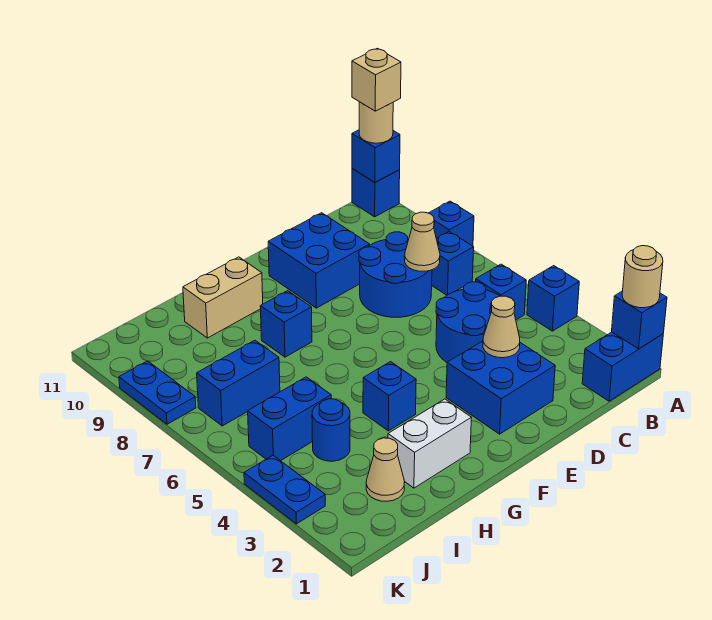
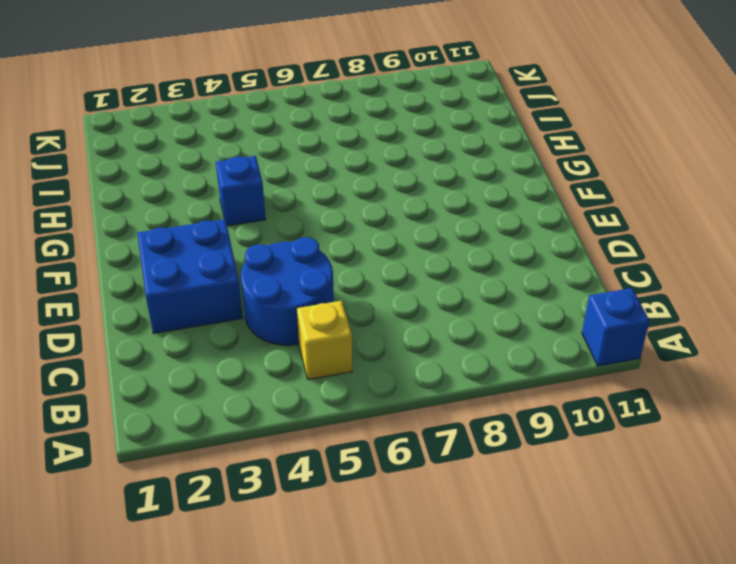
yellow brick B5 level 1 -> blue brick B5 level 1
none -> blue brick A1:B1 level 1
none -> blue brick A4 level 1
none -> blue brick A8 level 1

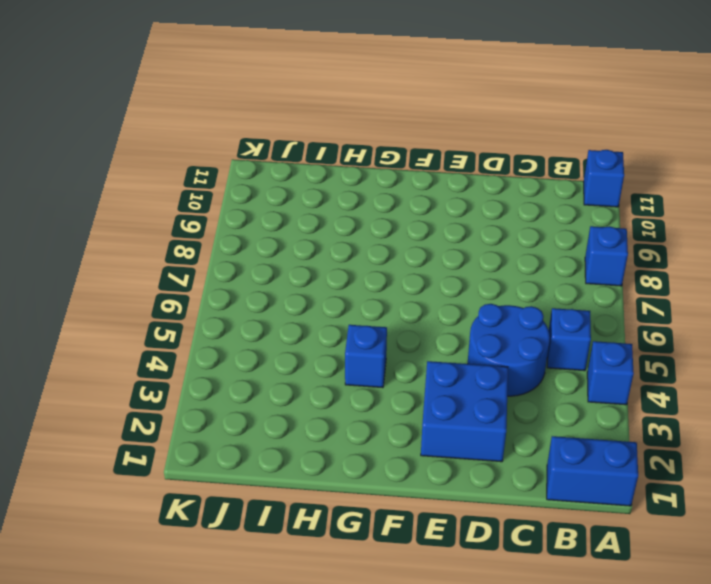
none -> blue brick B7 level 1
none -> blue round brick C7:D8 level 1
none -> blue brick D9:E10 level 1

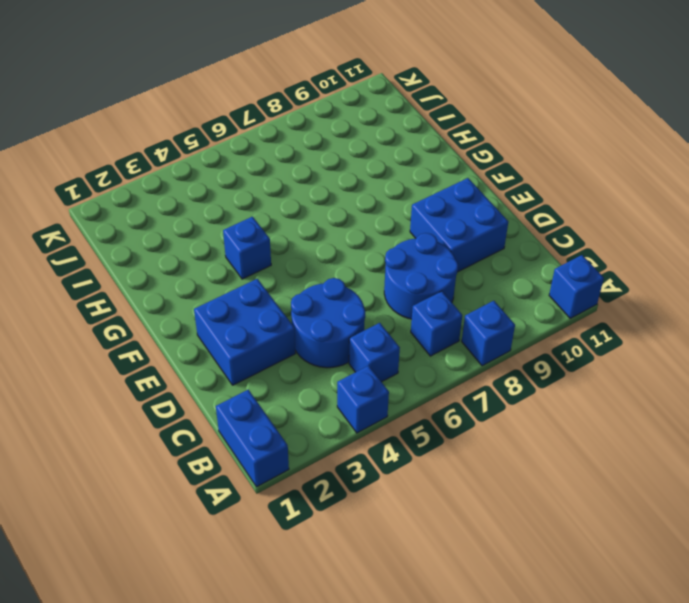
none -> white brick G2:H2 level 1
none -> blue brick G8 level 1
none -> tan brick G10:H10 level 1

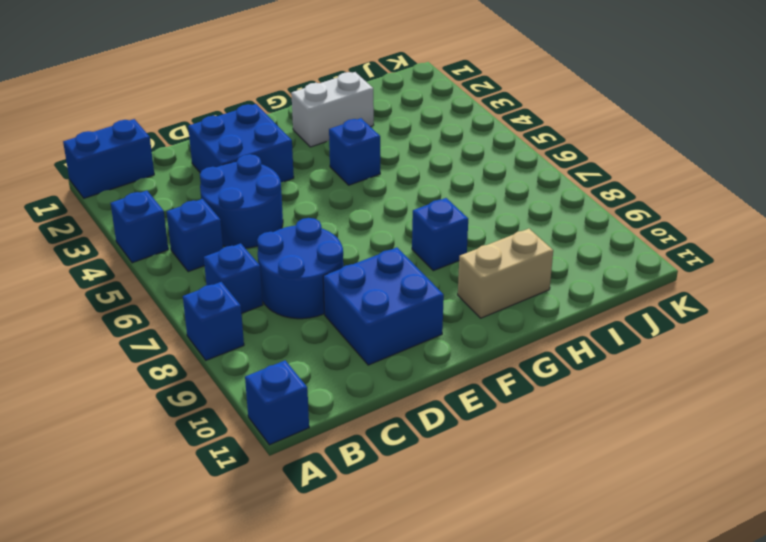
none -> tan cone I2 level 1
none -> blue round brick I4 level 1
none -> blue brick I5:J5 level 1

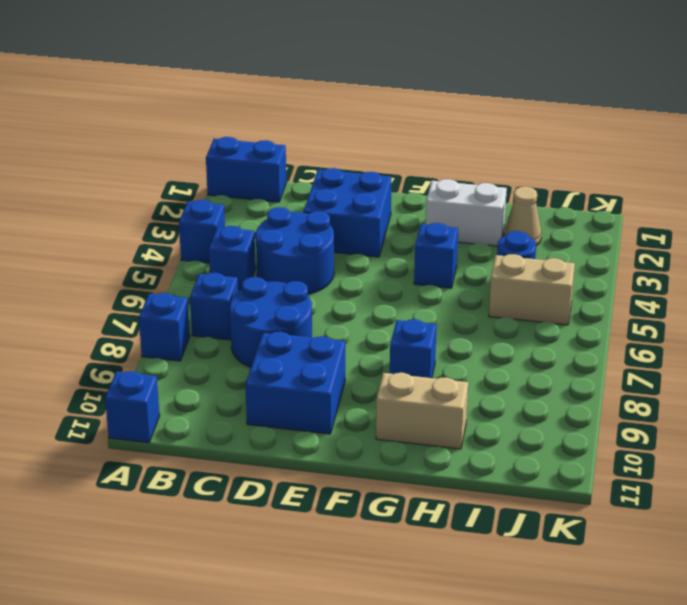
tan brick I5:J5 level 1 -> blue brick I5:J5 level 1
none -> blue brick I7:J7 level 1
none -> blue plate K3:K4 level 1
none -> blue plate K8:K9 level 1

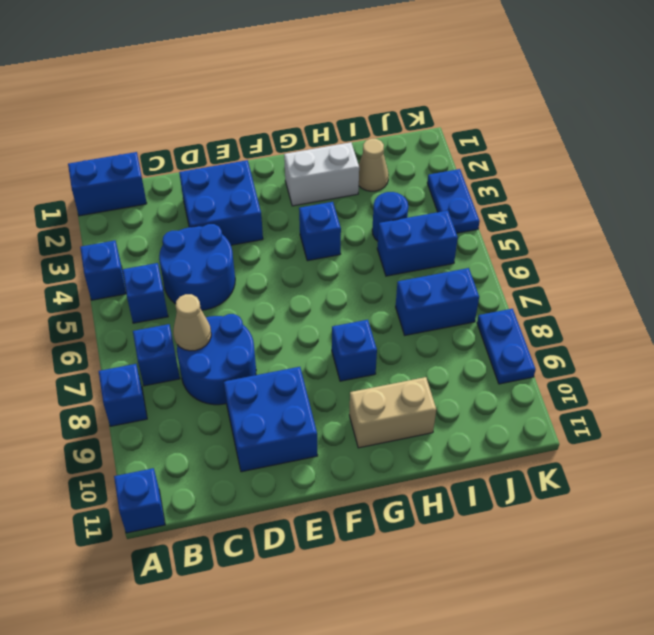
none -> blue brick A1 level 2
none -> blue brick A11 level 2
none -> tan cone D3 level 2

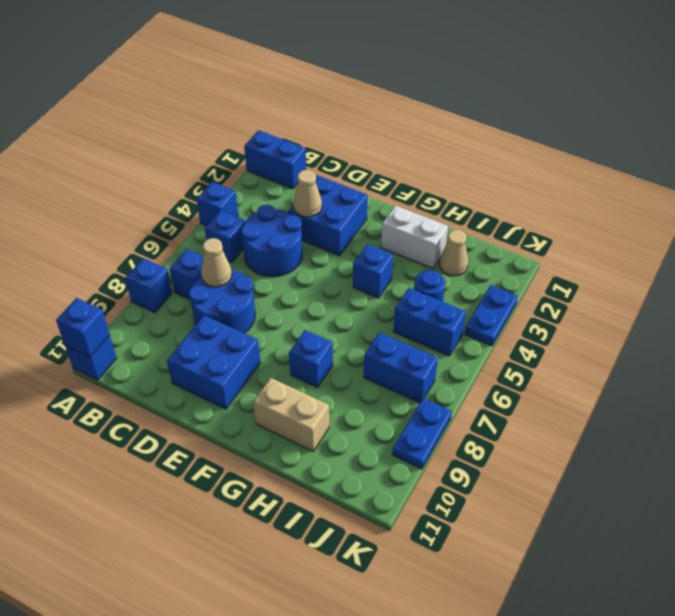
none -> blue brick A1 level 2
none -> tan round brick A1 level 3
none -> tan round brick A11 level 3

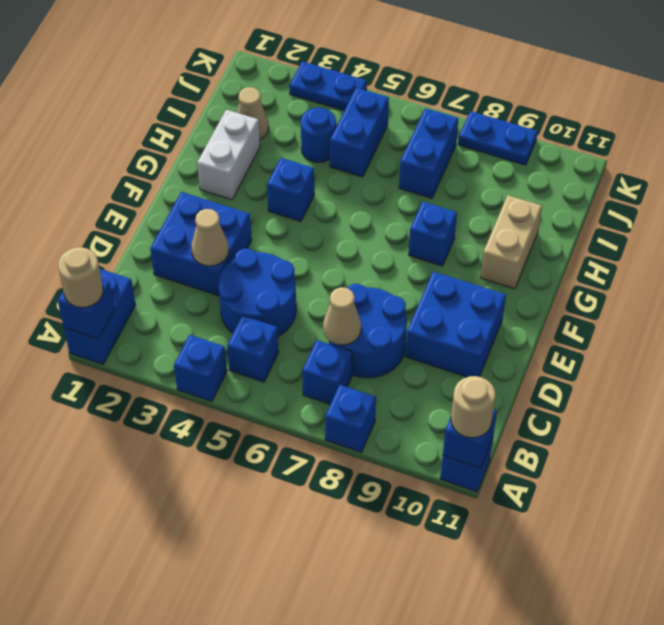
none -> tan brick A11 level 4

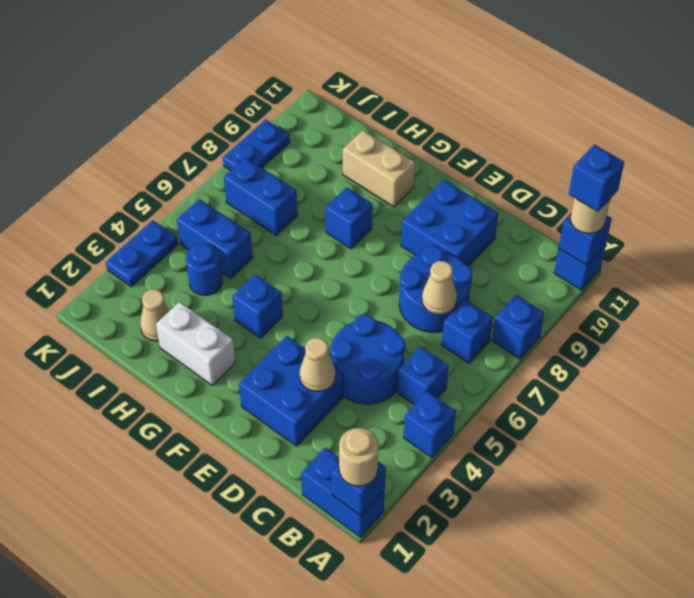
blue brick A11 level 4 -> tan brick A11 level 4

